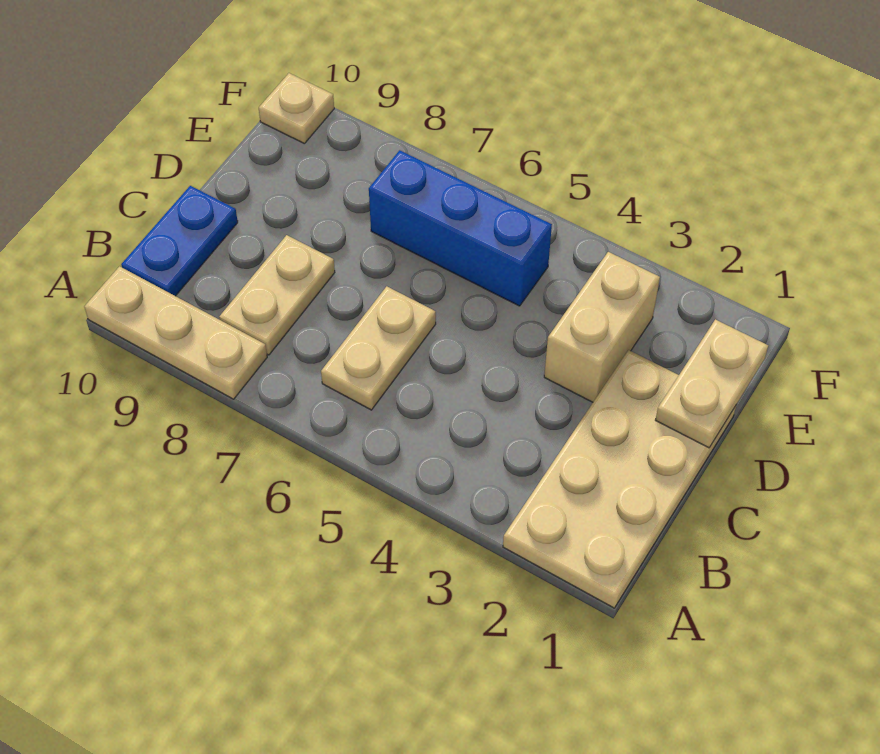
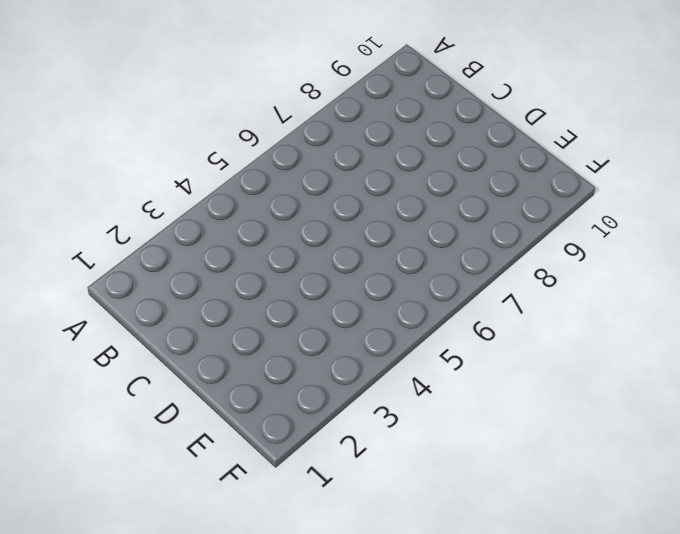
none -> tan plate A1:D2 level 1
none -> tan plate A8:A10 level 1

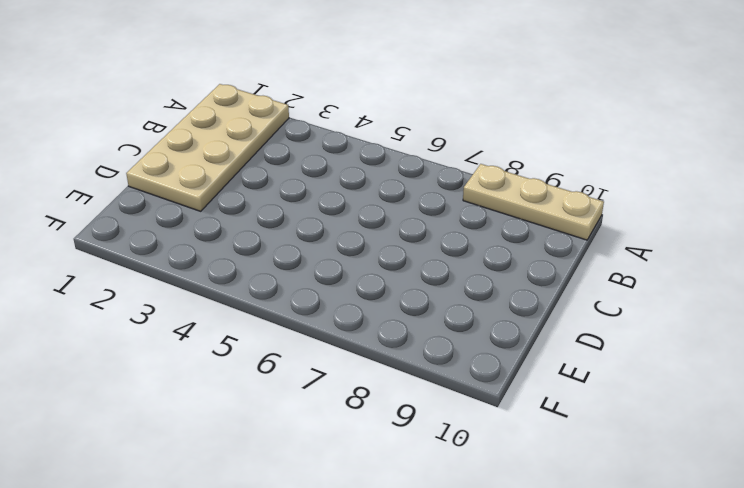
none -> tan plate B6:C6 level 1
none -> tan plate B8:C8 level 1

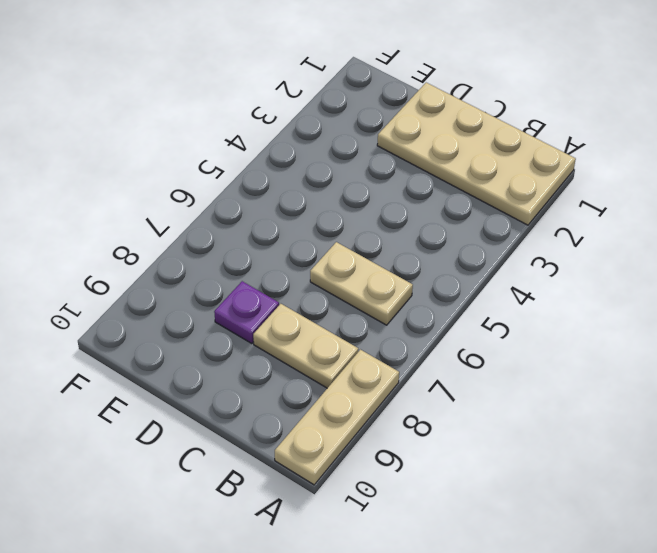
purple plate D8 level 1 -> none
none -> blue plate B10:C10 level 1
none -> tan brick D3:E3 level 1

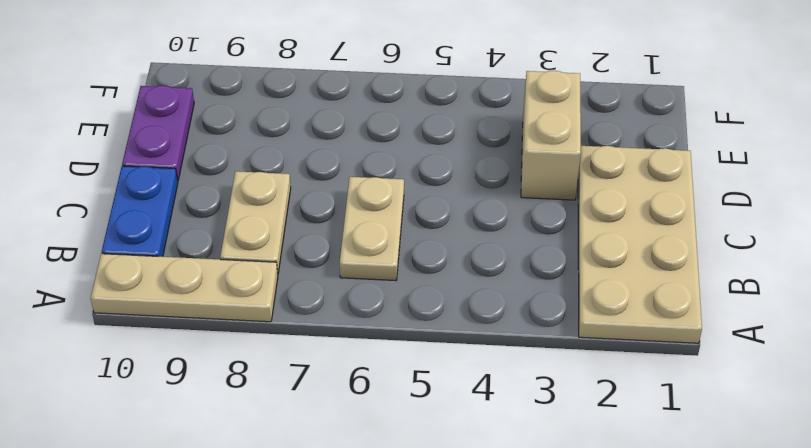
purple plate D10:E10 level 1 -> none
none -> blue brick E5:E7 level 1
none -> tan plate F10 level 1

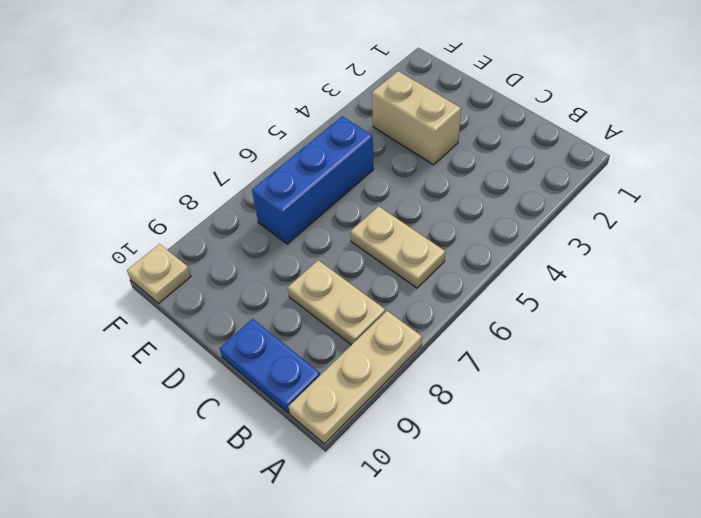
none -> tan plate A1:D2 level 1
none -> tan plate D1:E1 level 2

